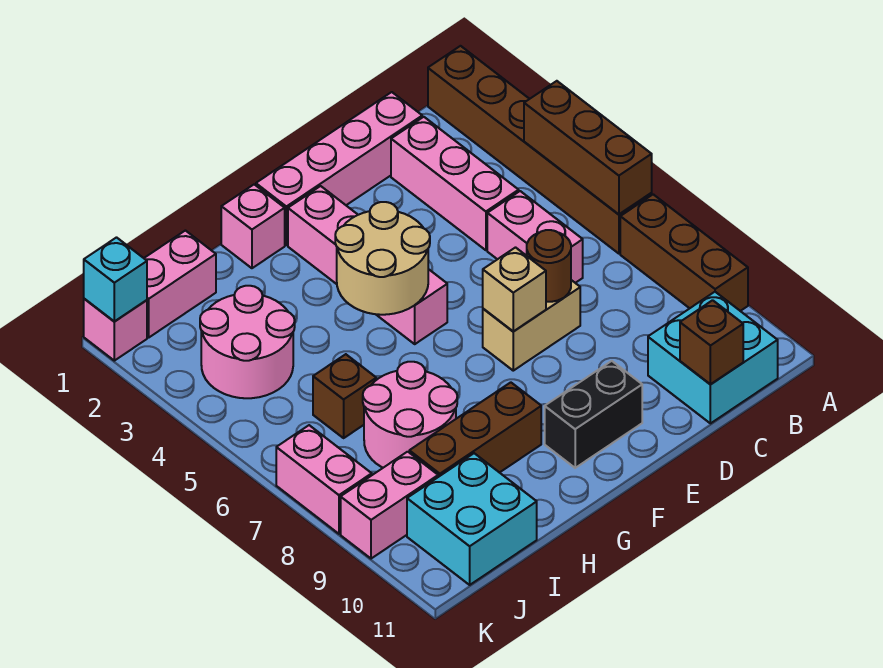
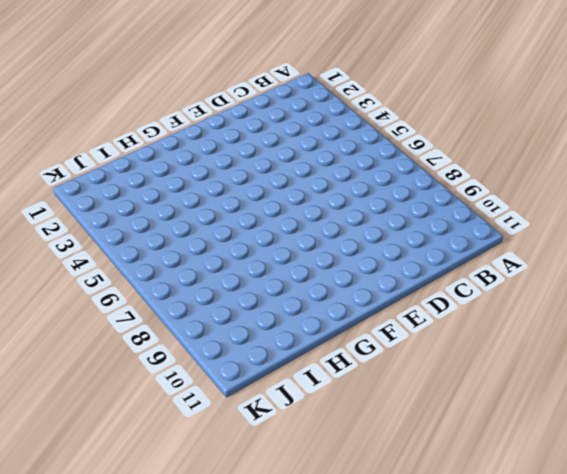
none -> brown brick A1:A6 level 1
none -> brown brick A7:A9 level 1
none -> cyan brick B10:C11 level 1

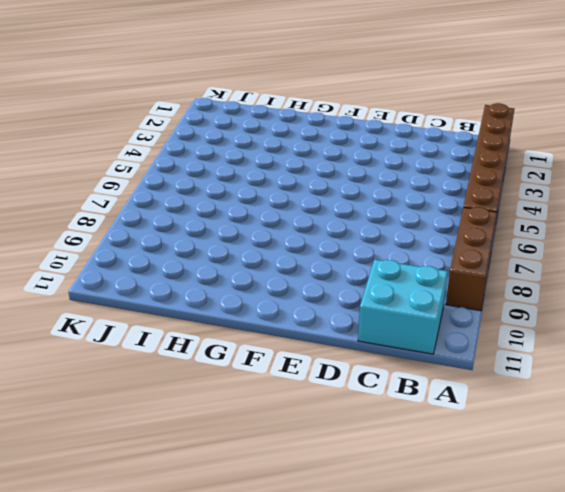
none -> pink brick C1:F1 level 1
none -> pink brick C2:C4 level 1
none -> pink brick C5:C6 level 1

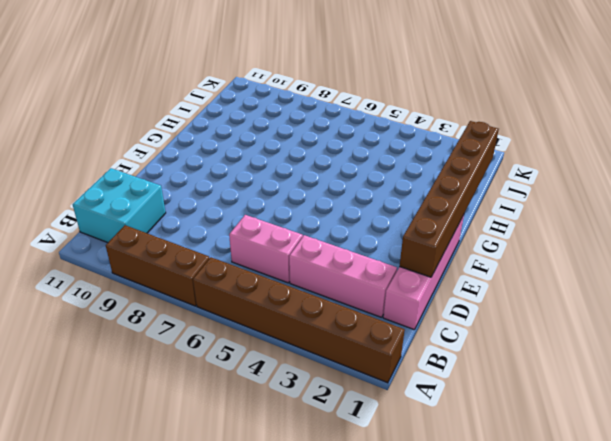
brown brick D1:I1 level 2 -> none
none -> tan brick D7:E7 level 1
none -> black brick E10:F10 level 1
none -> pink brick F2:F5 level 1

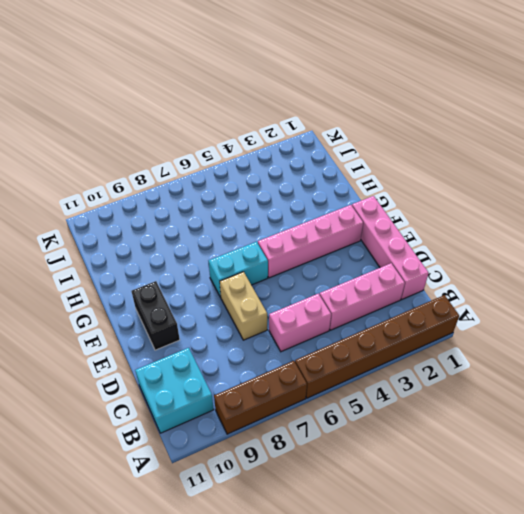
cyan brick F6:F7 level 1 -> none
none -> pink brick G1 level 1
none -> brown brick G9:I9 level 1
none -> pink round brick H7:I8 level 1

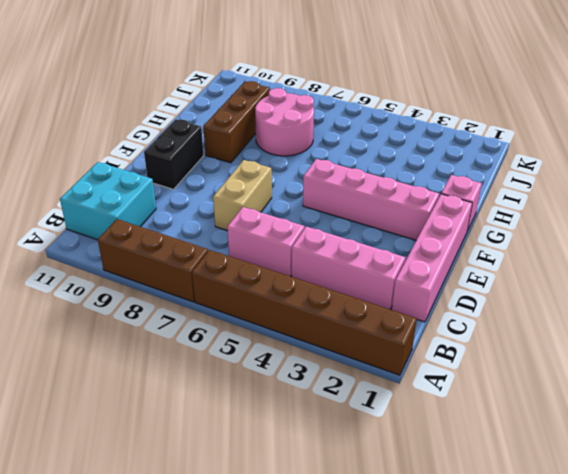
none -> pink brick I1:J1 level 1
none -> pink round brick I3:J4 level 1
none -> brown brick I6 level 1

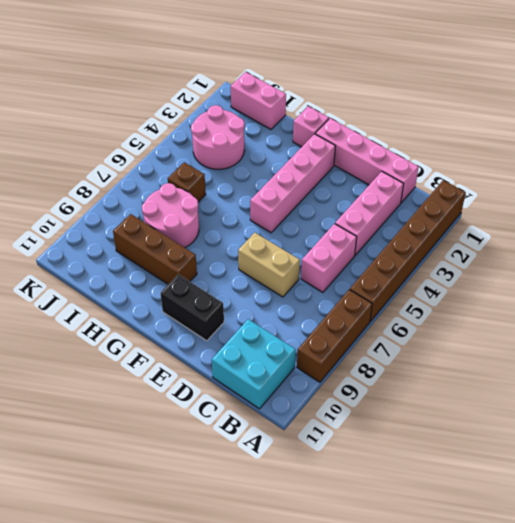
none -> cyan brick I10:J11 level 1
none -> pink brick J9:K9 level 1
none -> pink brick K1 level 1

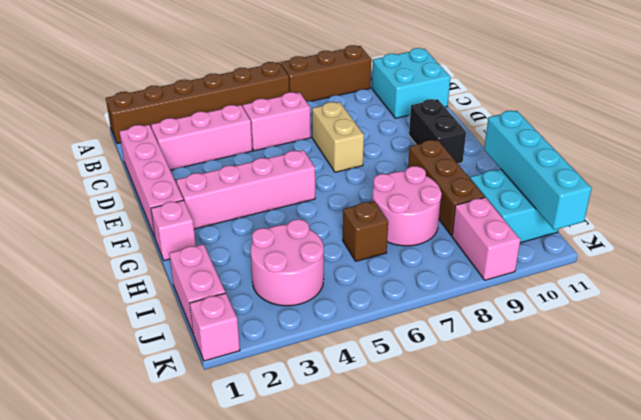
cyan brick H11:K11 level 2 -> none
none -> pink brick K7:K8 level 1
none -> brown brick A4:A6 level 2
none -> brown brick C11 level 2

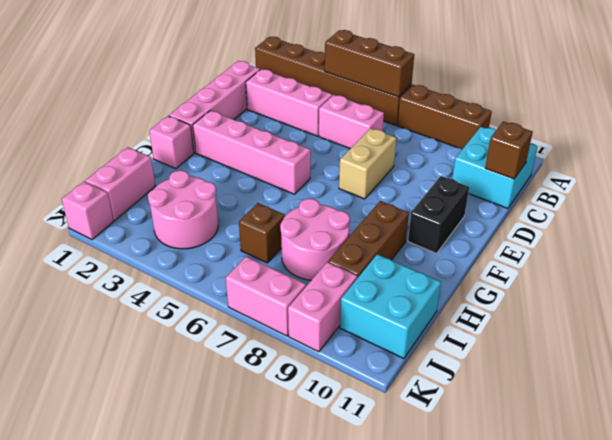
none -> brown round brick D7 level 2
none -> tan brick E7 level 2
none -> tan round brick F4:G5 level 2

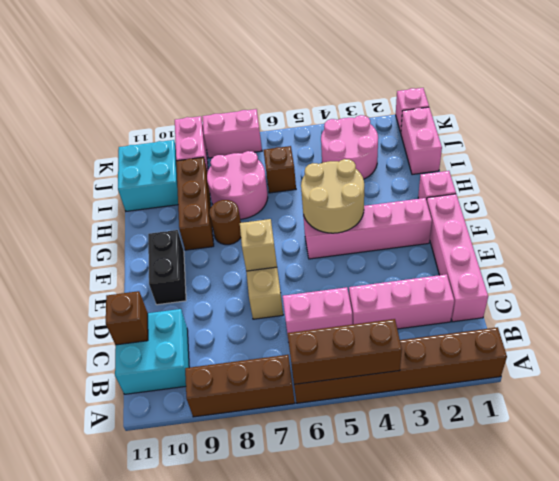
brown round brick G8 level 1 -> brown round brick D7 level 2
none -> cyan brick K1 level 2

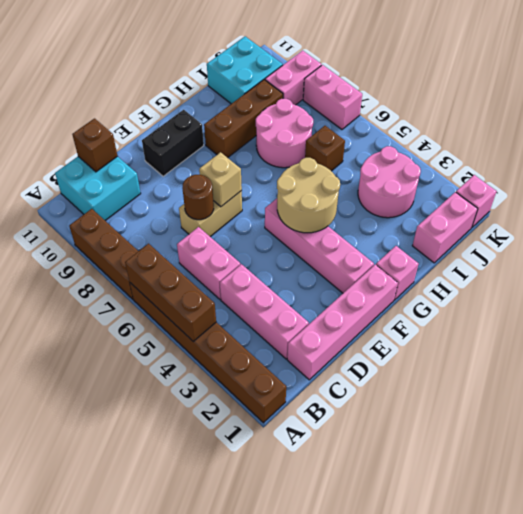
none -> cyan brick K1 level 2

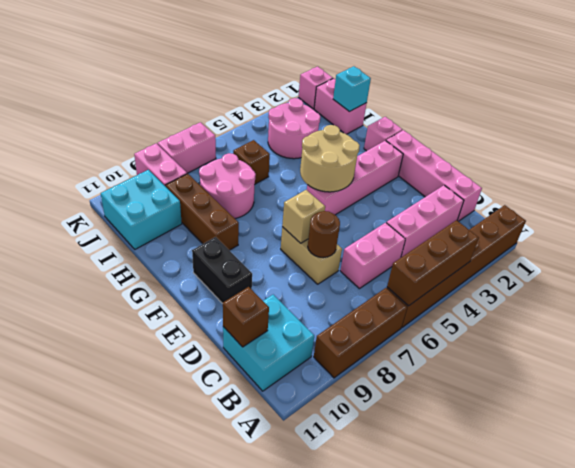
cyan brick I1 level 2 -> cyan brick K1 level 2

